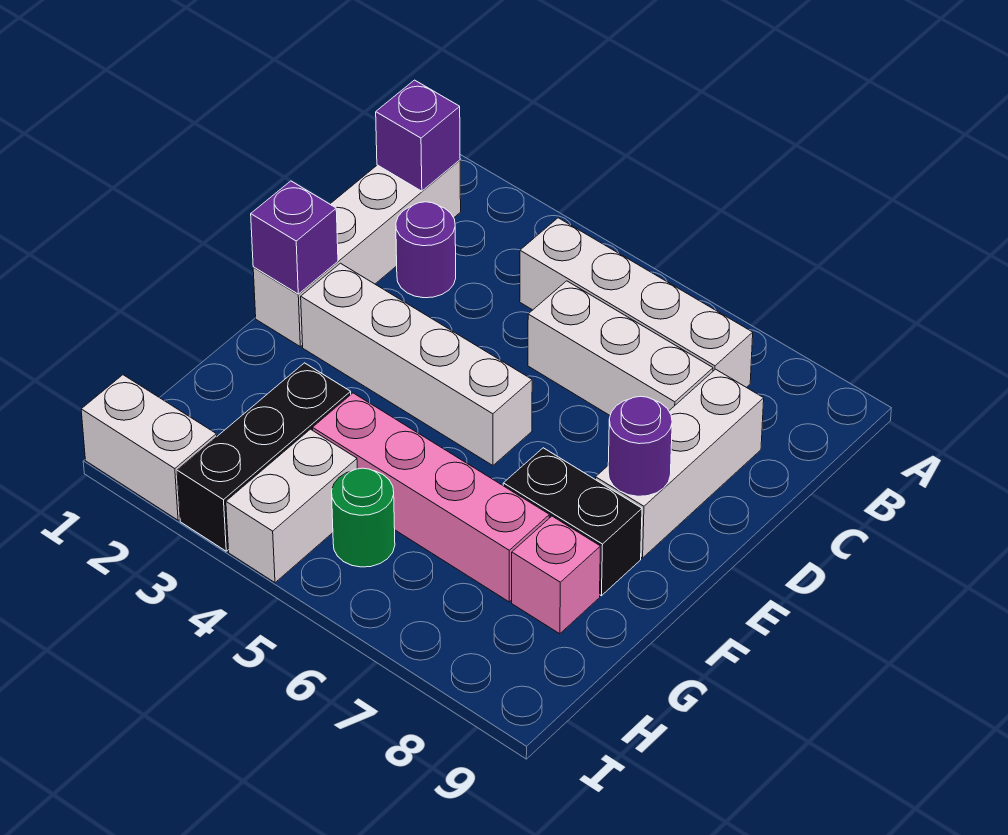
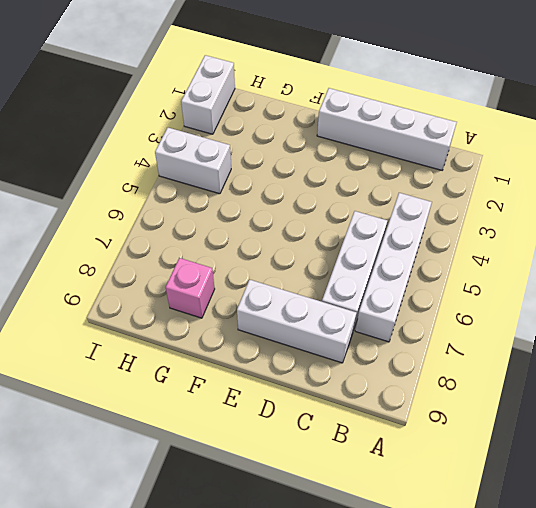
none -> purple round brick C2 level 1
none -> white brick E2:E5 level 1
none -> black brick F7:F8 level 1

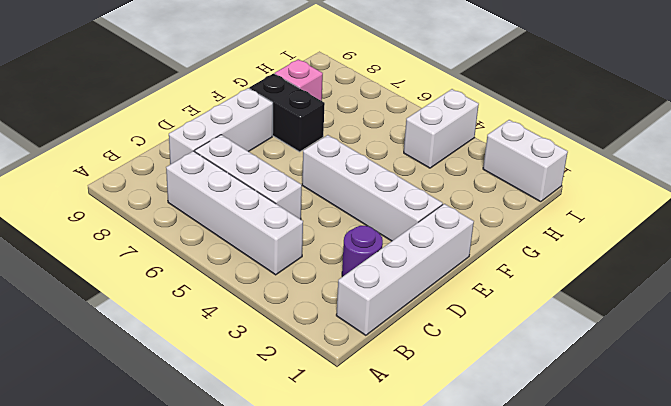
none -> black brick G3:I3 level 1
none -> pink brick G4:G7 level 1
none -> green round brick H5 level 1

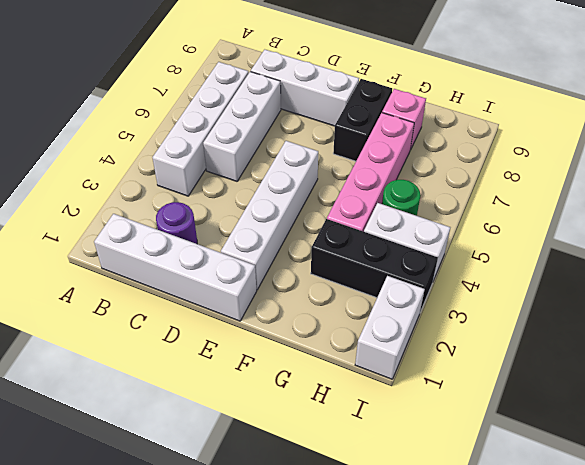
none -> purple brick B1 level 2
none -> purple brick E1 level 2
none -> purple round brick E8 level 2

